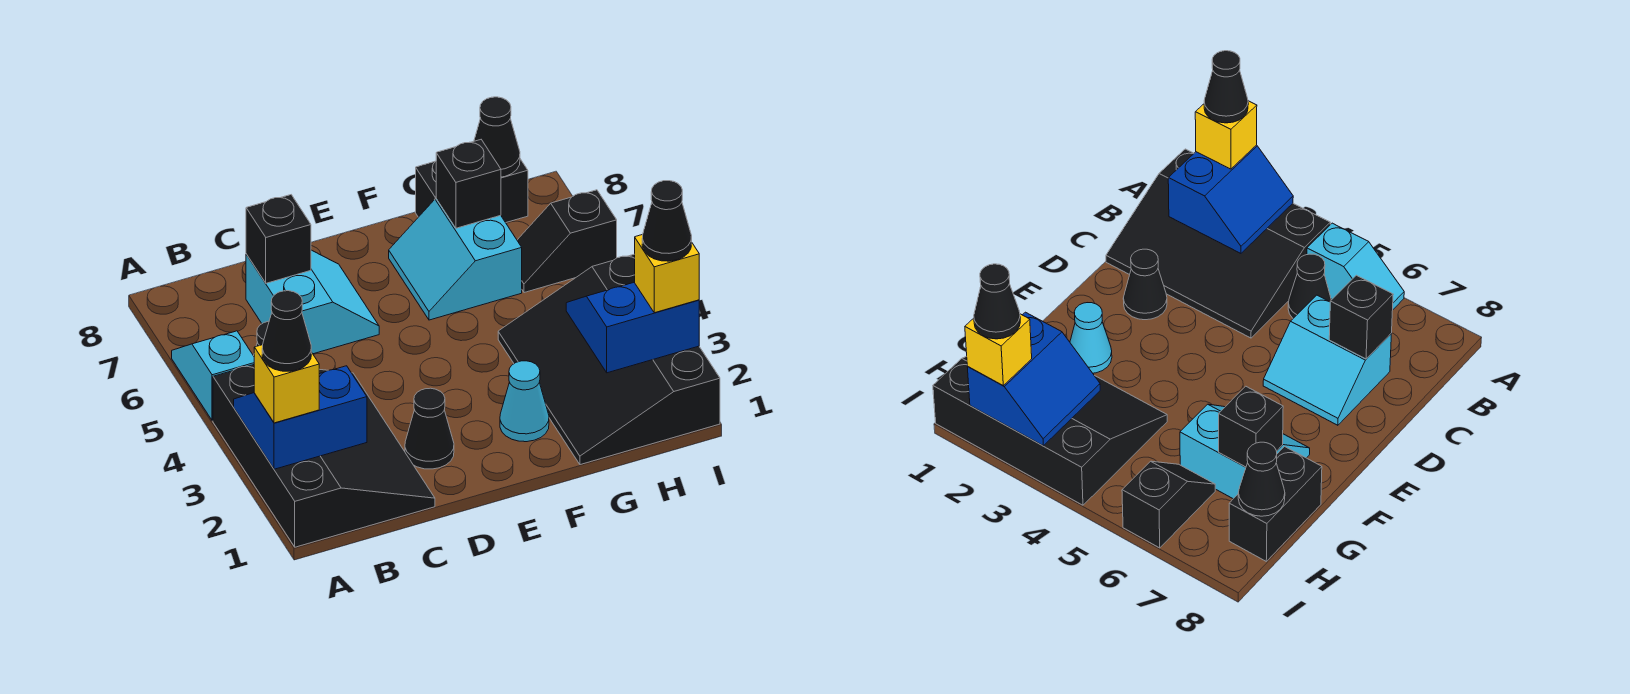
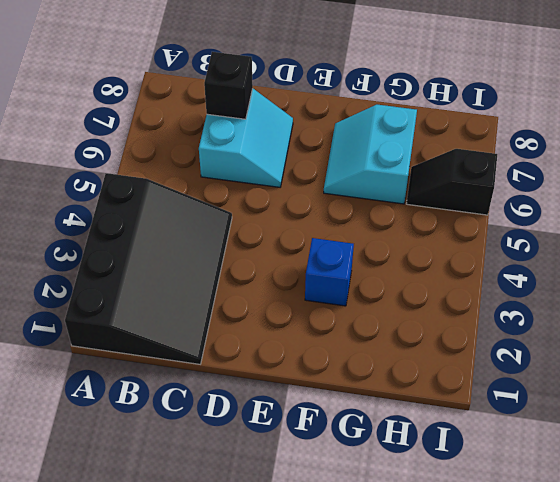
blue brick F3 level 1 -> none
none -> cyan slope A5:A6 level 1 top 5
none -> black cone B5 level 1
none -> black cone D2 level 1

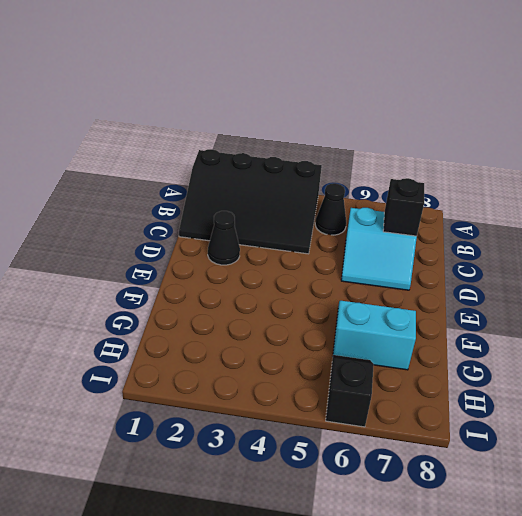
none -> cyan slope A5:A6 level 1 top 5
none -> cyan cone F2 level 1
none -> black slope G1:I4 level 1 top I

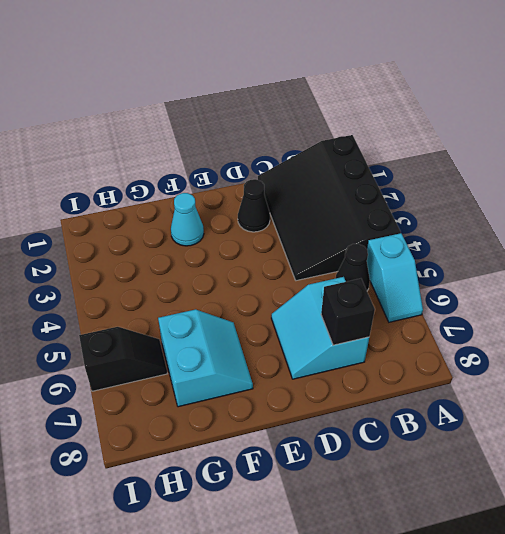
none -> black slope G1:I4 level 1 top I
none -> black brick G8:H8 level 1
none -> blue slope A2:B3 level 2 top 2

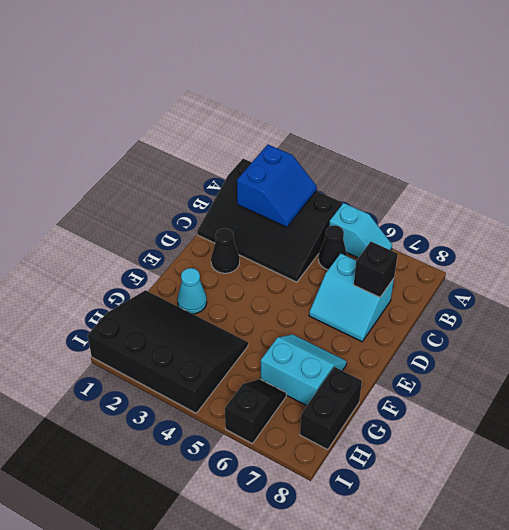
none -> black brick G7 level 2
none -> blue slope H2:I3 level 2 top 2
none -> black cone H8 level 2

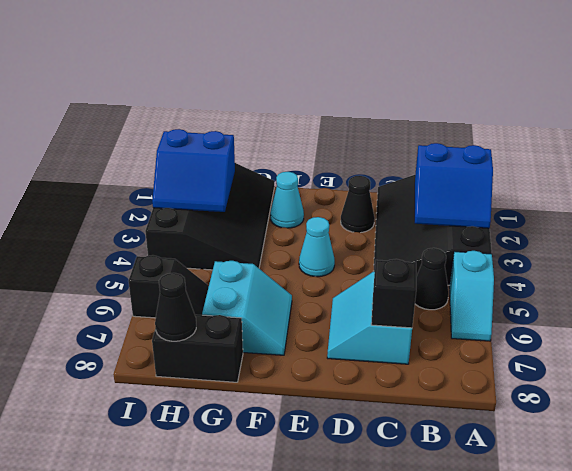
cyan cone E4 level 1 -> none
none -> black brick G7 level 2
none -> yellow brick A2 level 3
none -> yellow brick I2 level 3

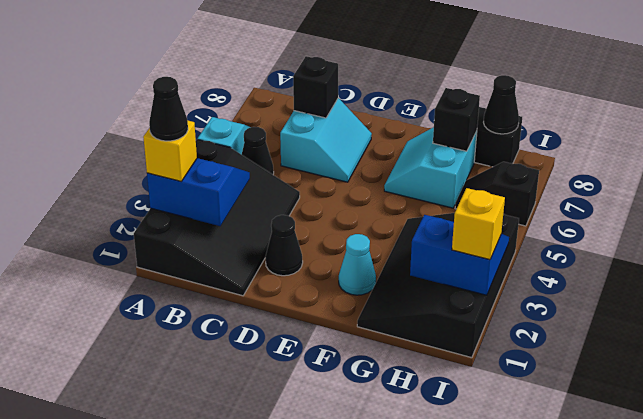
none -> black cone I2 level 4

